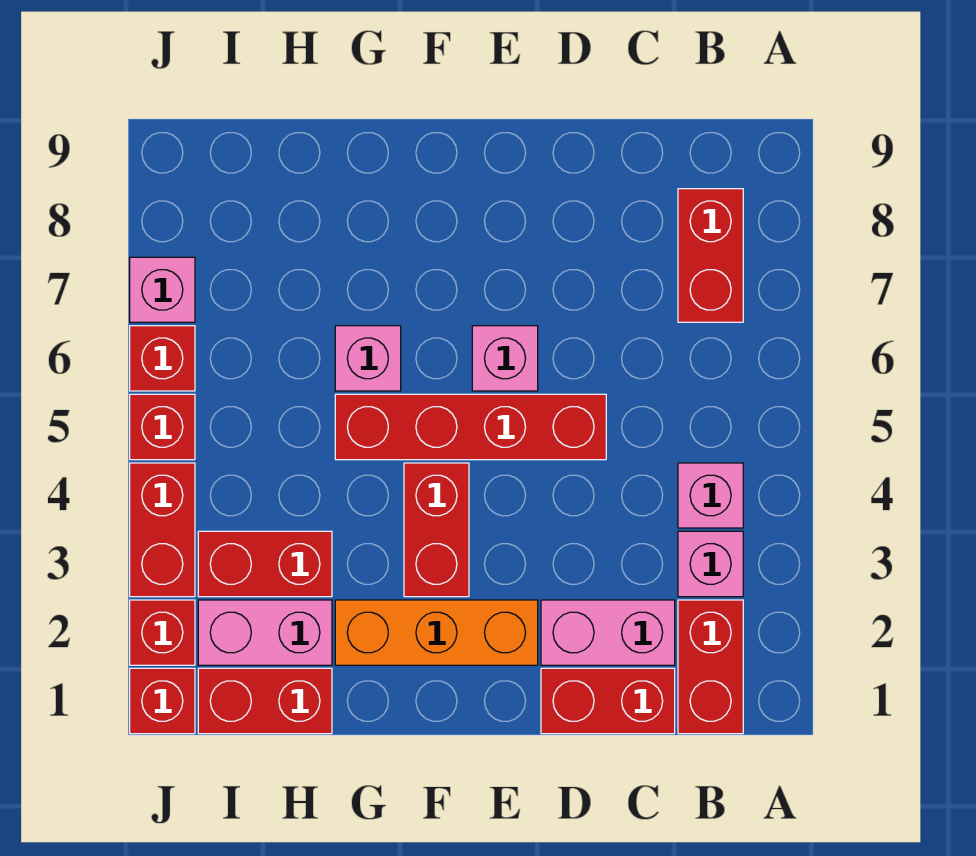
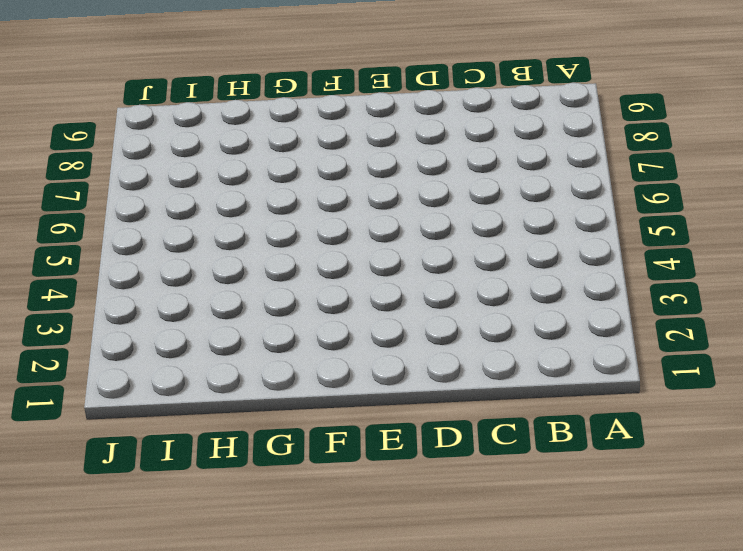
none -> red brick B1:B2 level 1
none -> pink brick B3 level 1
none -> pink brick B4 level 1

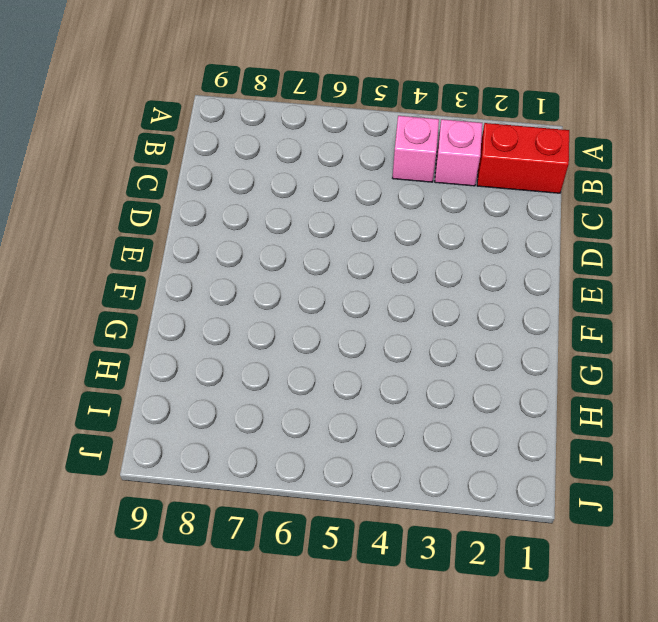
none -> red brick B7:B8 level 1
none -> red brick C1:D1 level 1
none -> pink brick C2:D2 level 1

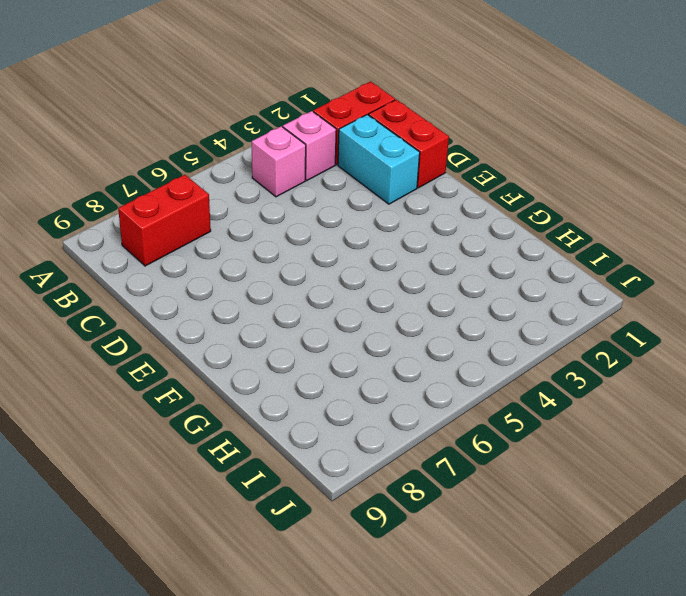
cyan brick C2:D2 level 1 -> pink brick C2:D2 level 1
none -> red brick D5:G5 level 1
none -> orange brick E2:G2 level 1
none -> pink brick E6 level 1

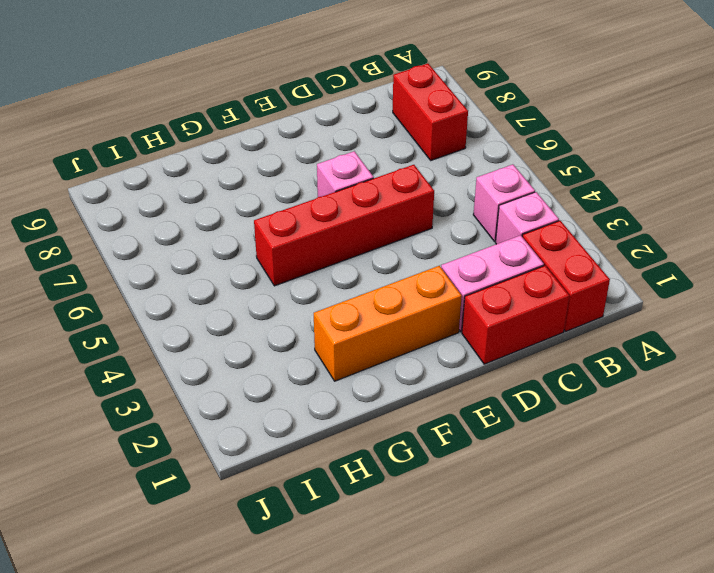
none -> red brick F3:F4 level 1
none -> pink brick G6 level 1
none -> red brick H1:I1 level 1

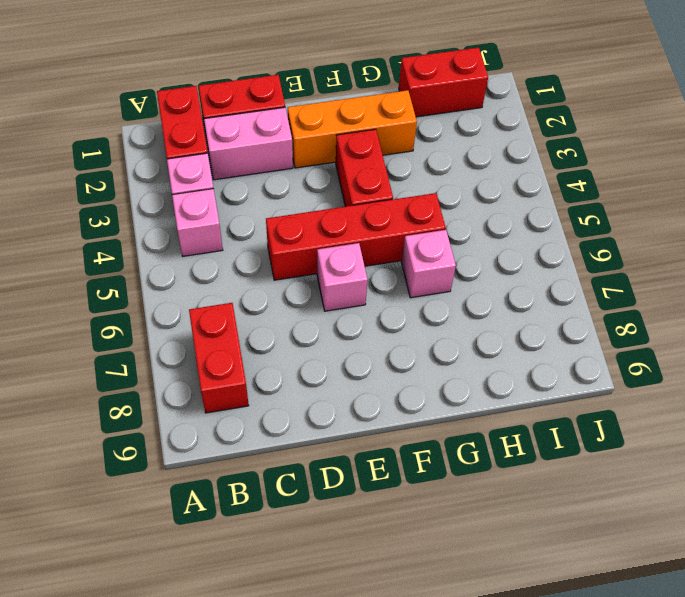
none -> pink brick H2:I2 level 1
none -> red brick H3:I3 level 1
none -> red brick J1 level 1

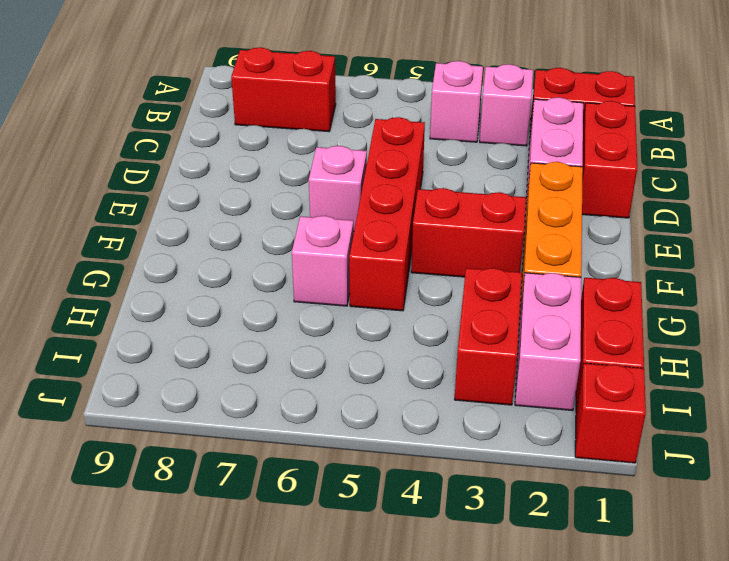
none -> red brick J2 level 1
none -> red brick J3:J4 level 1
none -> red brick J5 level 1

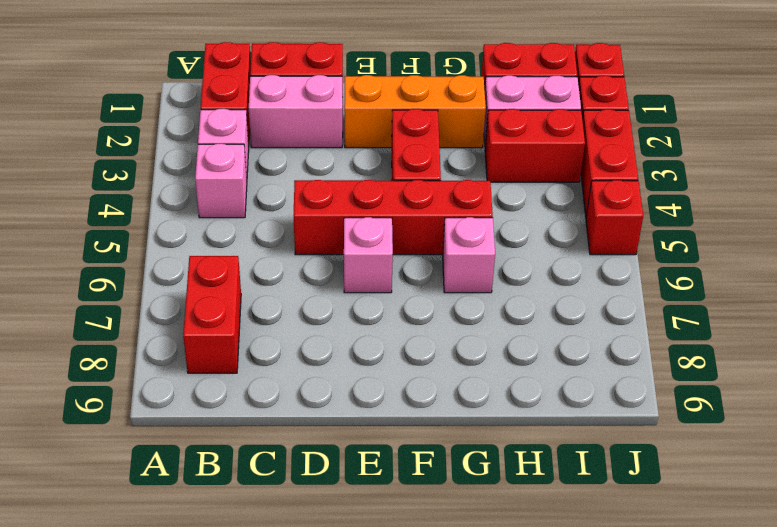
none -> red brick J6 level 1
none -> pink brick J7 level 1

